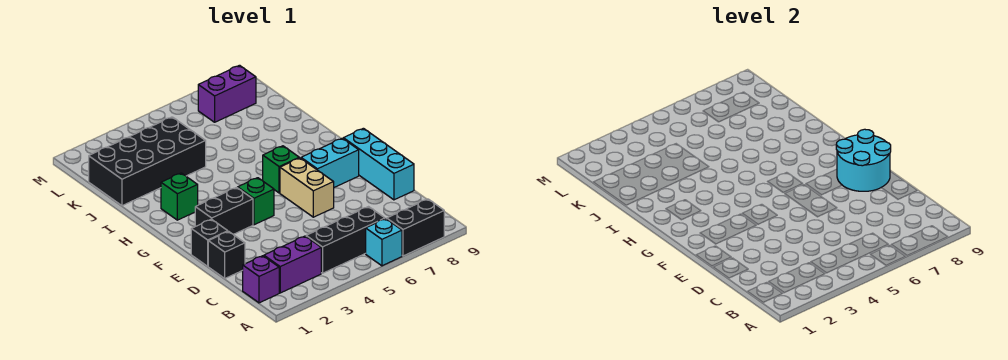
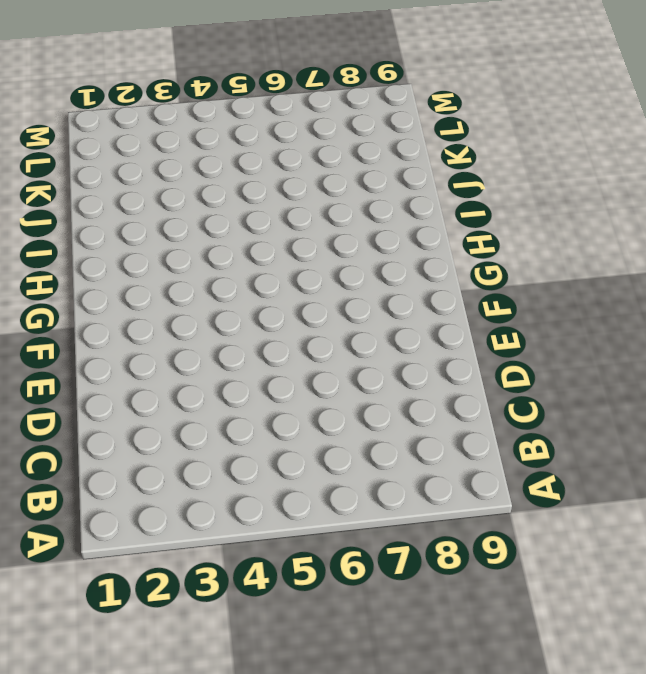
none -> cyan brick A6 level 1
none -> black brick A7:A8 level 1
none -> purple brick B1 level 1

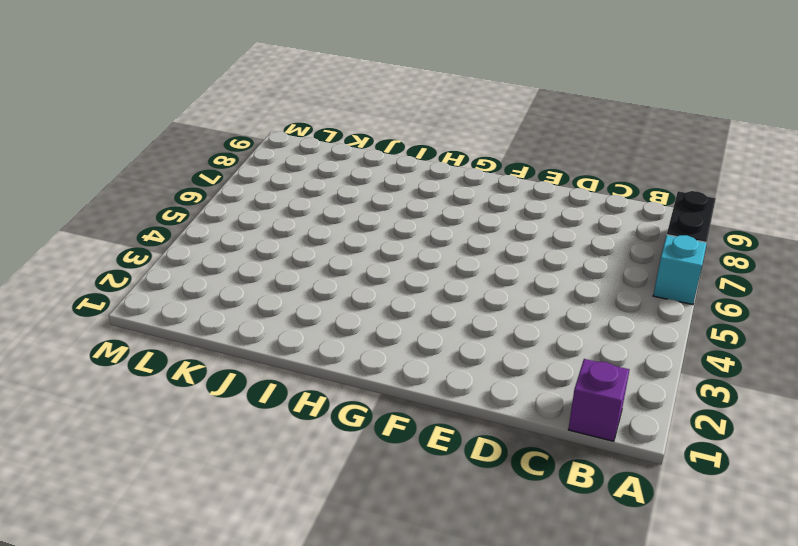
none -> purple brick B2:B3 level 1
none -> black brick B4:B6 level 1
none -> black brick D1 level 1

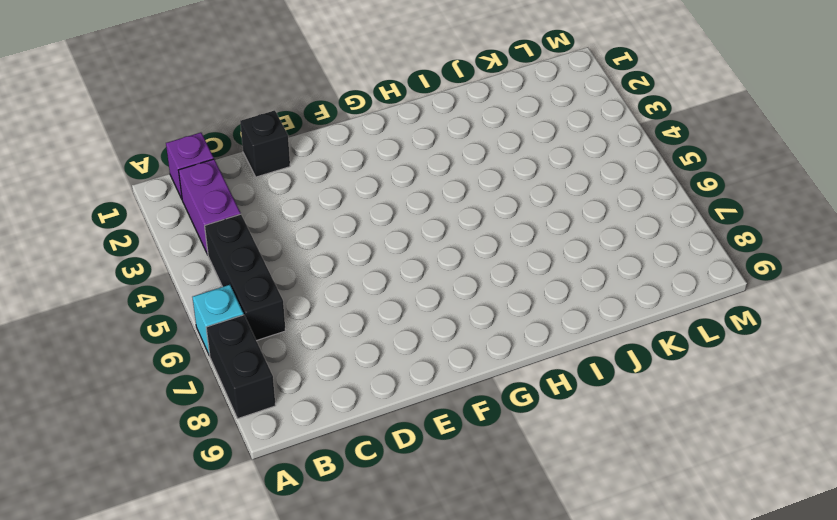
none -> cyan brick D9:F9 level 1
none -> black brick E1 level 1
none -> tan brick E6:F6 level 1

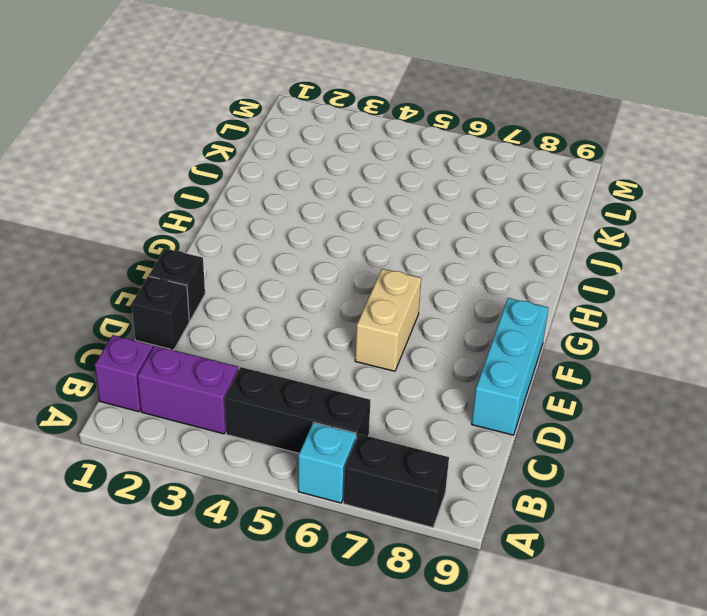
none -> black brick F2:F3 level 1
none -> green brick F4 level 1
none -> cyan brick F7:F8 level 1

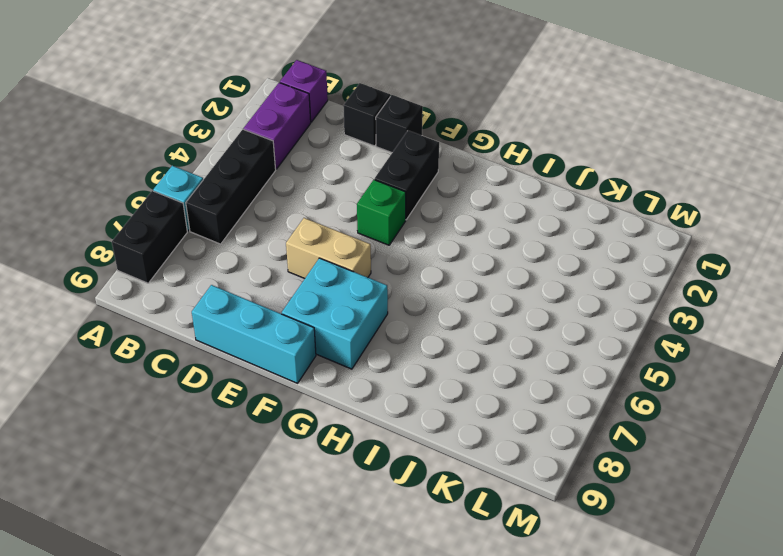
cyan brick F7:G8 level 1 -> cyan brick F7:F8 level 1
none -> green brick G6 level 1
none -> green brick H2 level 1
none -> black brick J1:K4 level 1

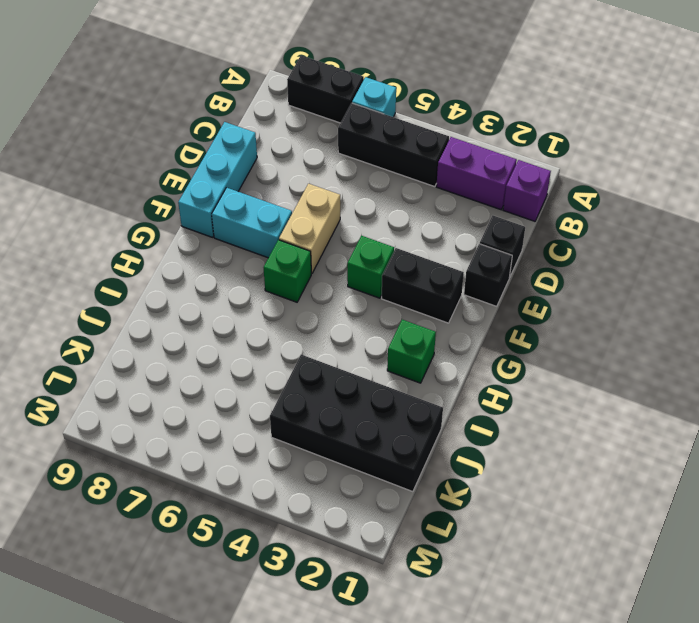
none -> purple brick L7:L8 level 1
none -> cyan round brick E8:F9 level 2

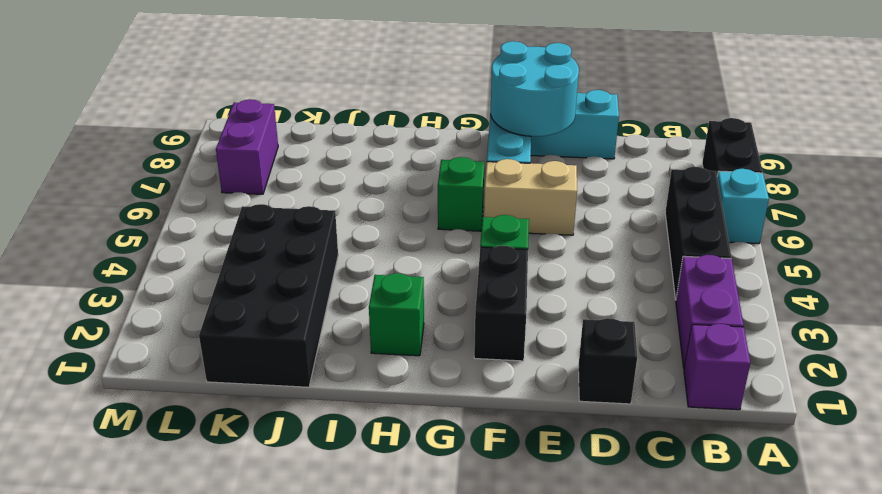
none -> black brick E1 level 1

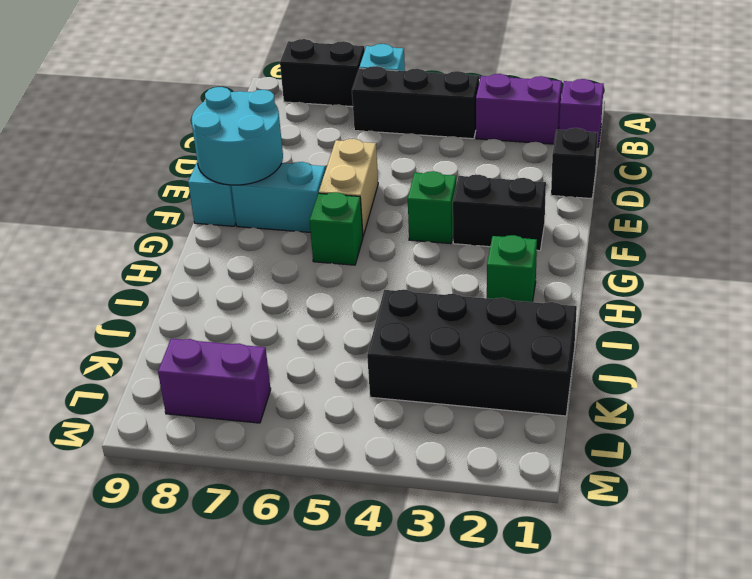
none -> black brick E1 level 1

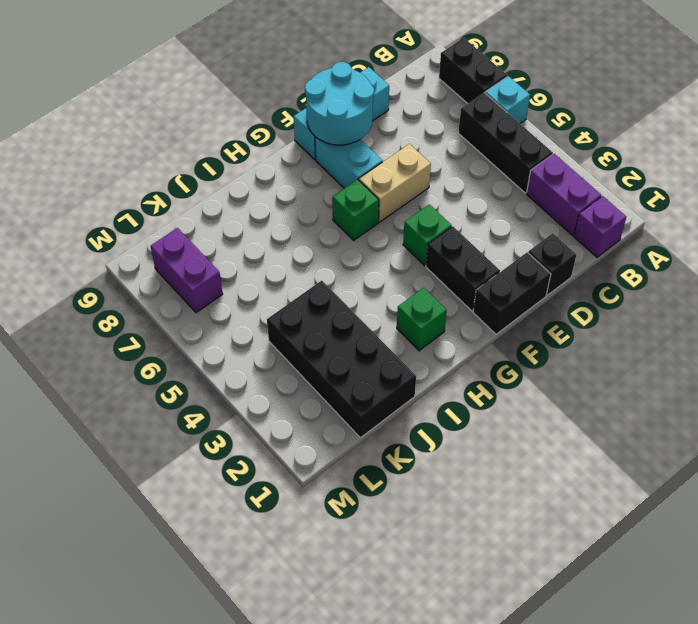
black brick E1:F1 level 1 -> black brick E1 level 1

